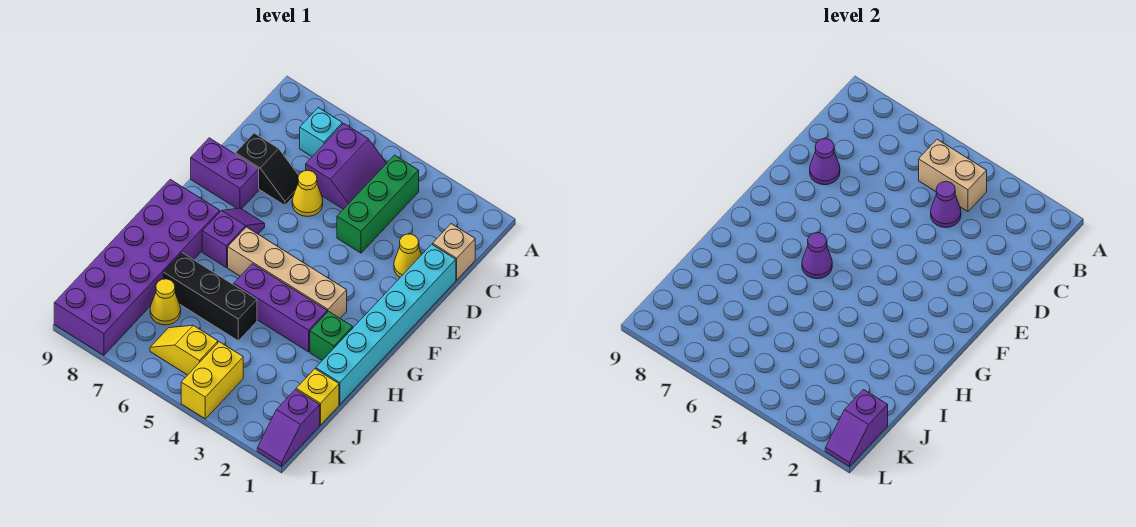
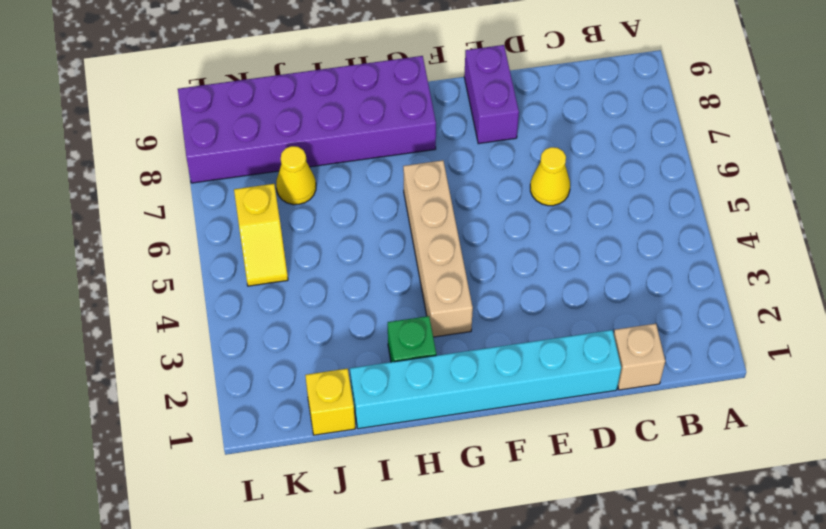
yellow slope K5:K6 level 1 top 6 -> yellow slope K5:K6 level 1 top 5
none -> green brick B4:D4 level 1
none -> purple slope B5:C6 level 1 top 6
none -> cyan brick B7 level 1

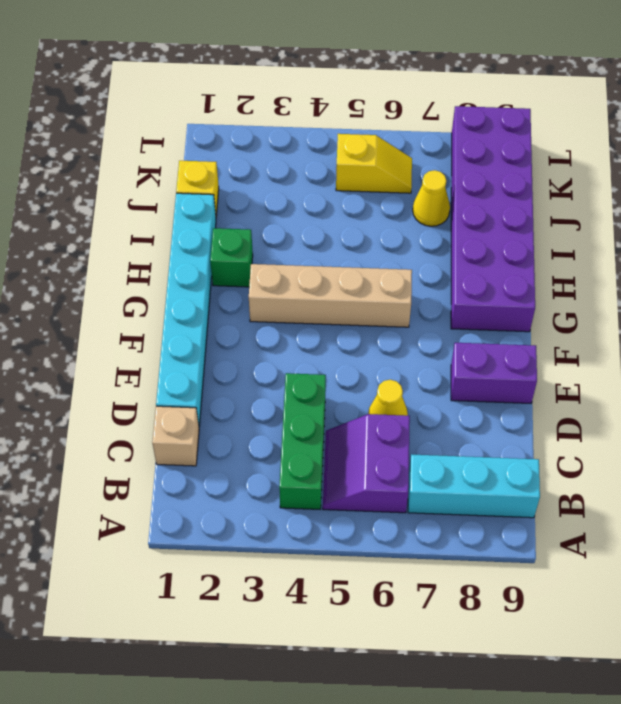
cyan brick B7:B9 level 1 -> cyan brick B7 level 1
none -> yellow cone D2 level 1
none -> black slope D7:D8 level 1 top 8
none -> purple slope F7:G7 level 1 top G

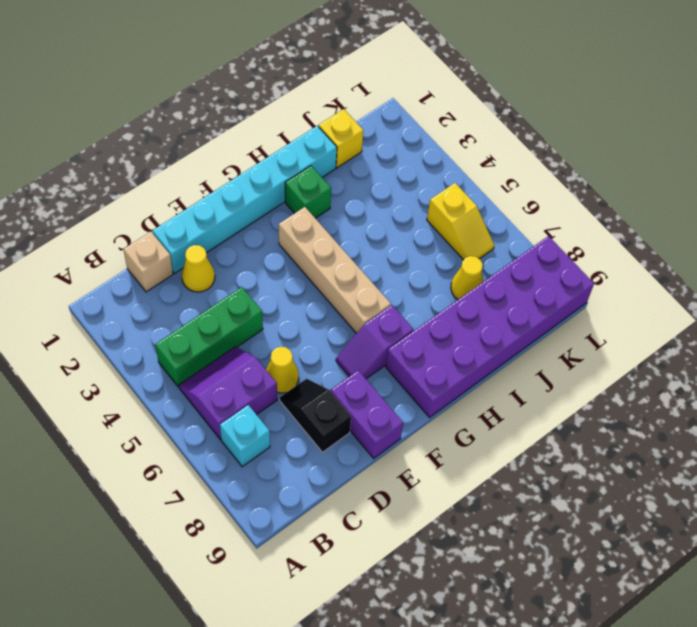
none -> purple brick H3:H5 level 1
none -> black brick I5:I7 level 1
none -> purple slope K1:L1 level 1 top K

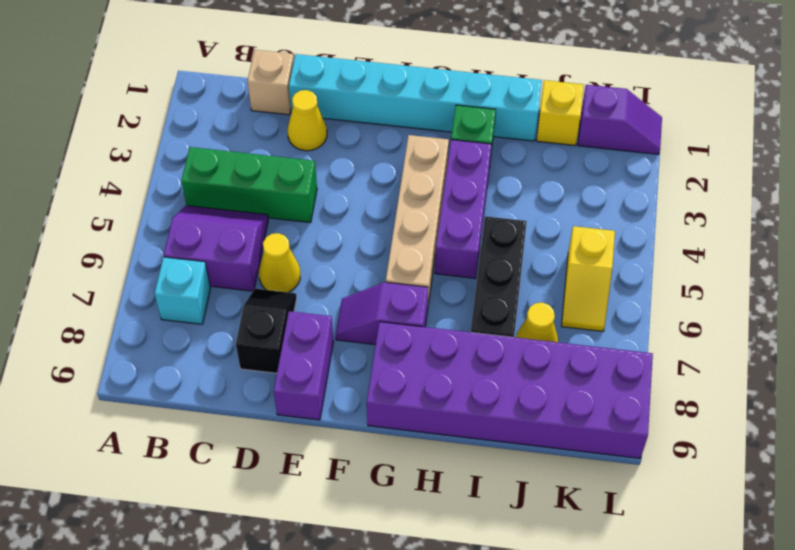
none -> yellow brick K4:L4 level 1
none -> tan brick B4:B5 level 2
none -> purple cone C4 level 2

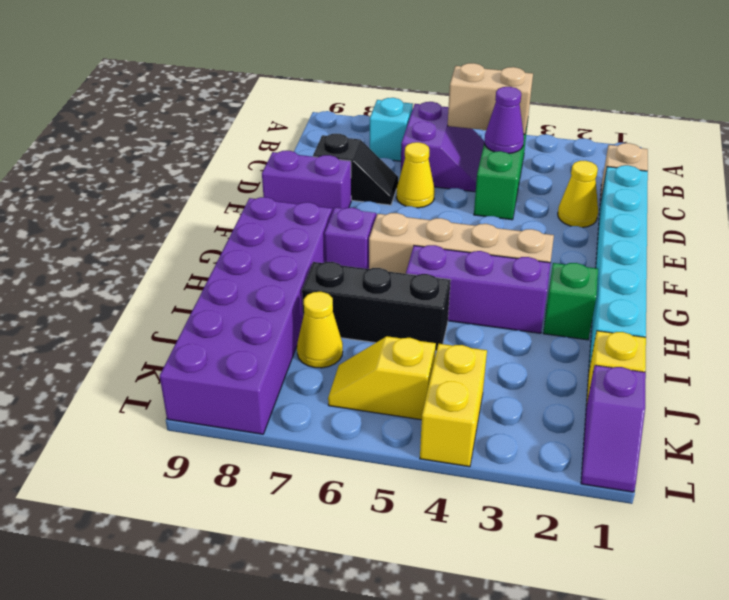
none -> purple cone D8 level 2
none -> purple cone G6 level 2
none -> purple slope K1:L1 level 2 top K

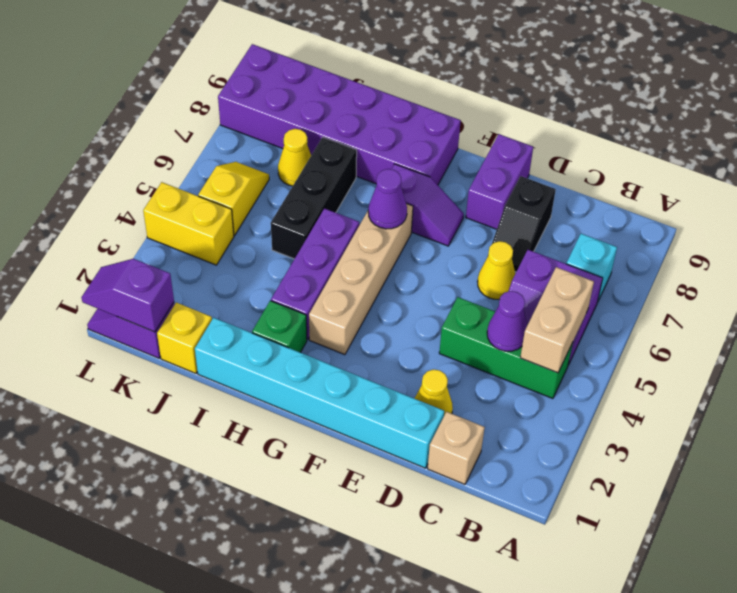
none -> purple cone D8 level 2

